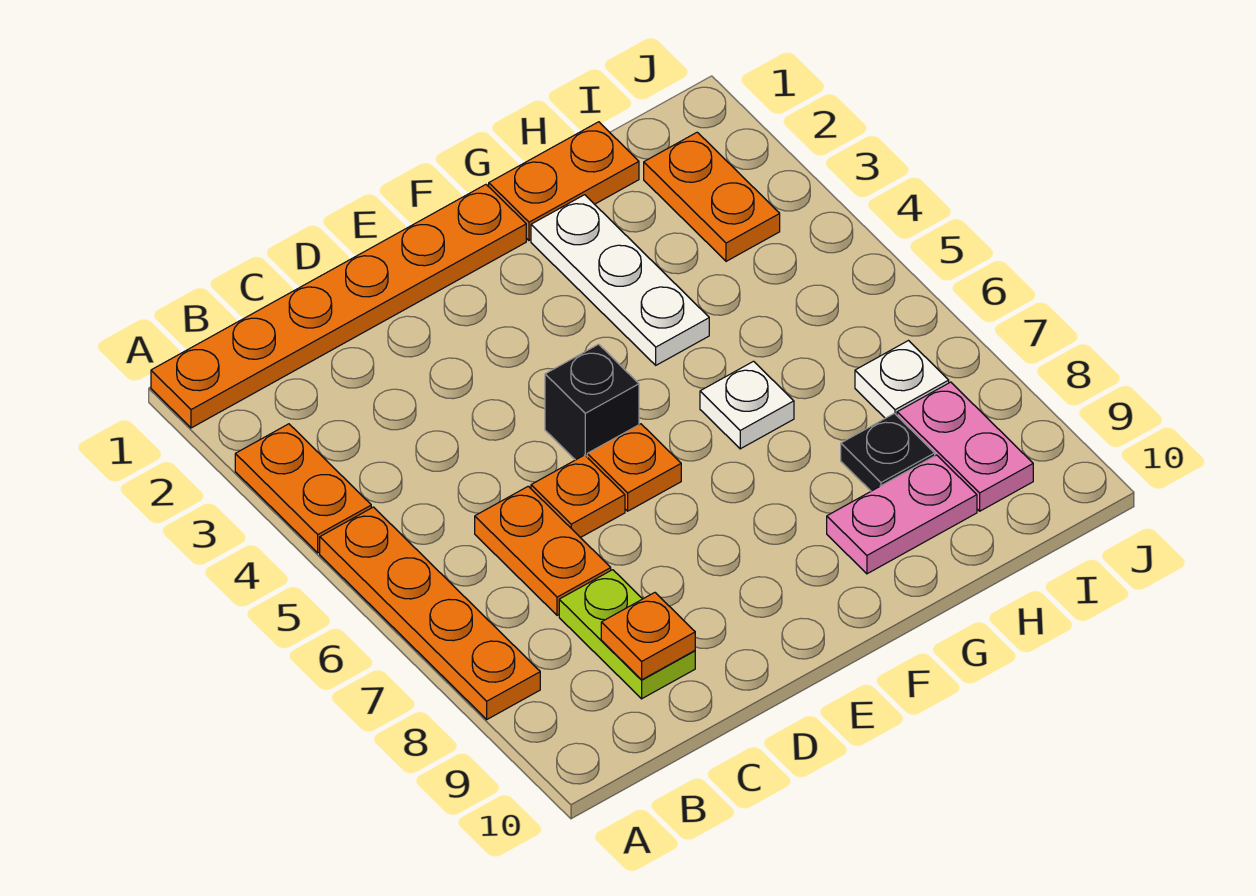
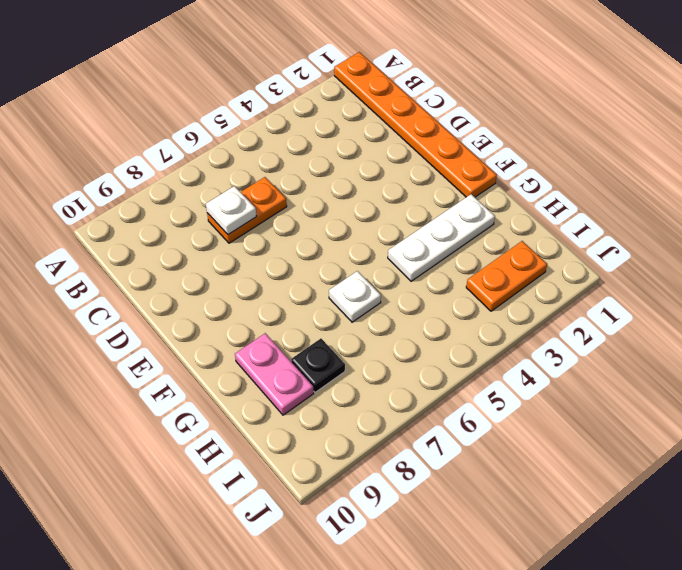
white plate C7 level 2 -> white plate I7 level 1
none -> orange plate A3:A4 level 1
none -> orange plate A5:A8 level 1
none -> lime plate C8:C9 level 1

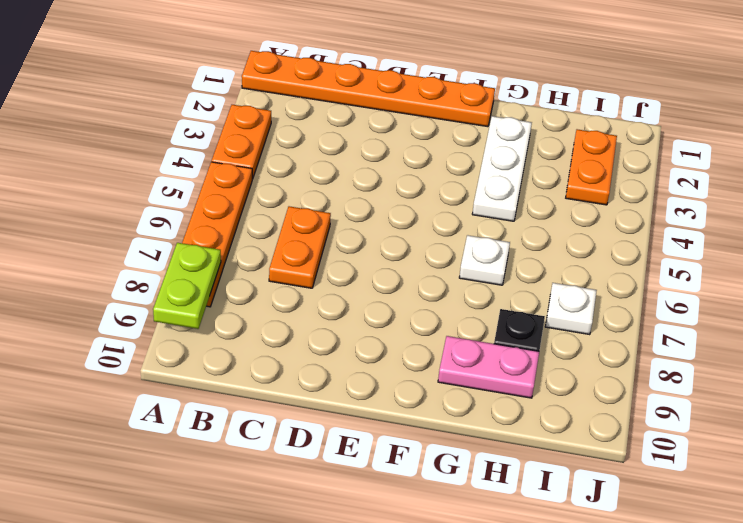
lime plate A8:A9 level 2 -> lime plate C8:C9 level 1
none -> orange plate D6 level 1
none -> black brick E5 level 1
none -> orange plate E6 level 1

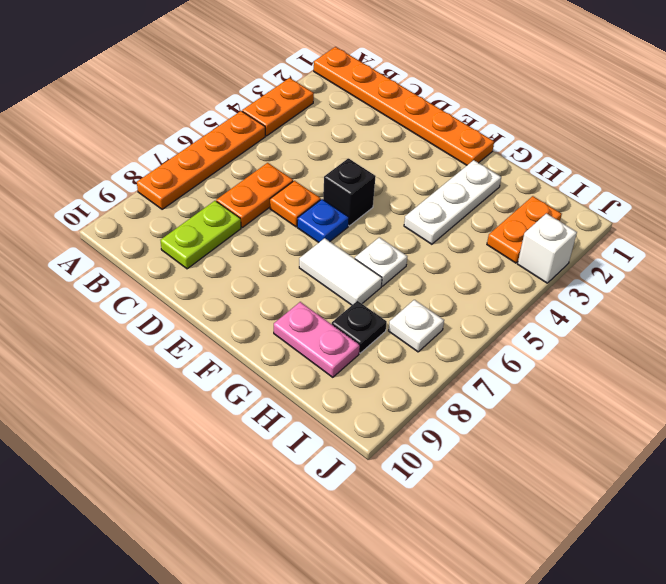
blue plate E6 level 1 -> orange plate E6 level 1
white tile F7:G7 level 1 -> none
white brick J3 level 1 -> none
none -> orange plate G1:H1 level 1
none -> pink plate I8:I9 level 1
none -> orange plate C9 level 2

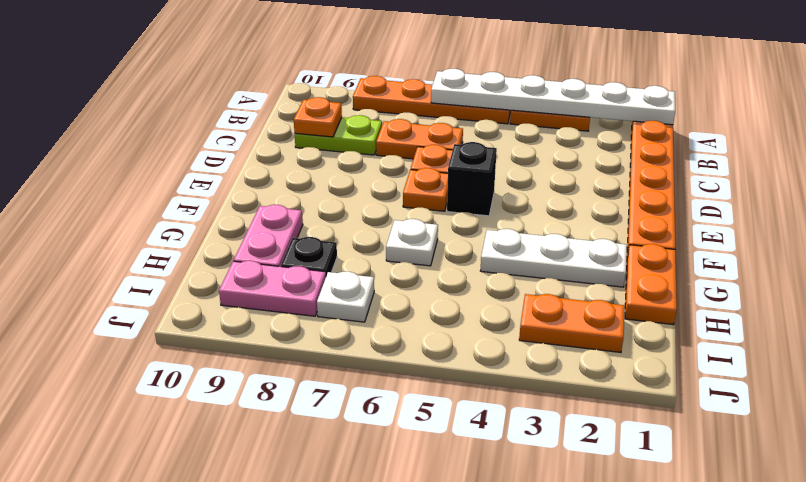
white plate A1:A6 level 2 -> none

